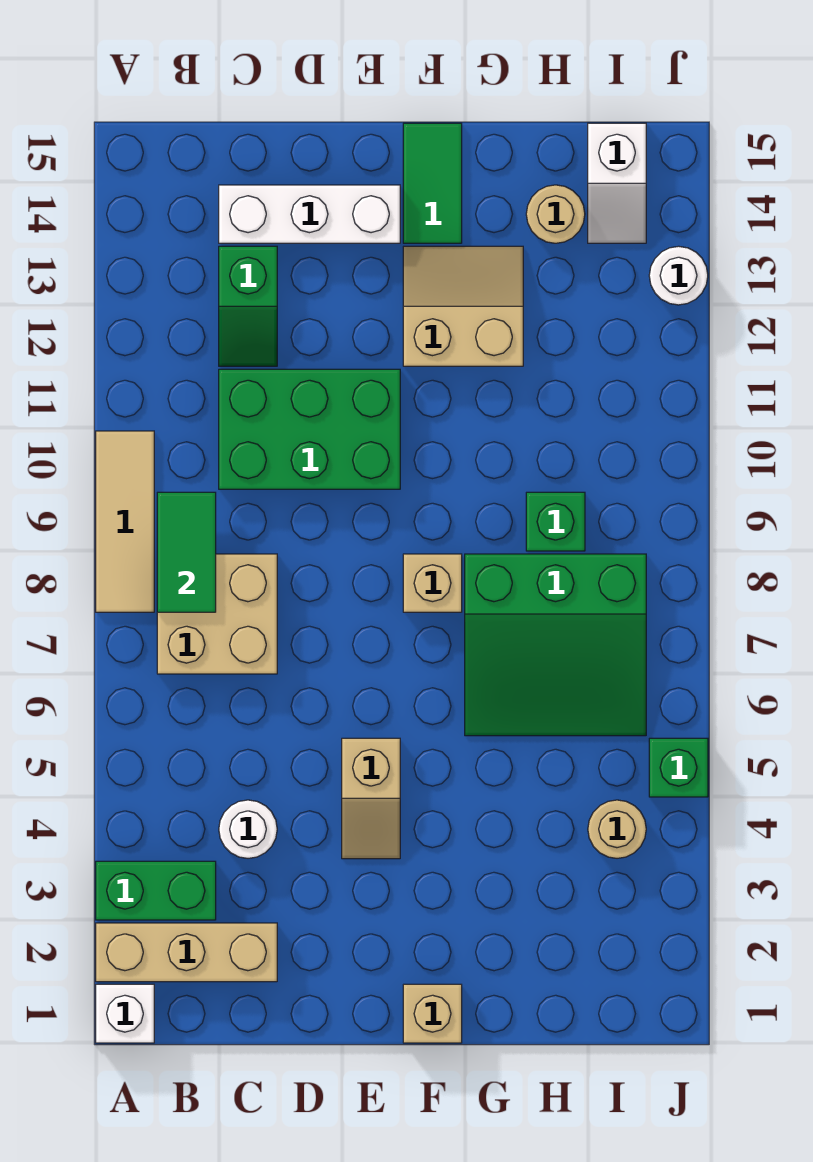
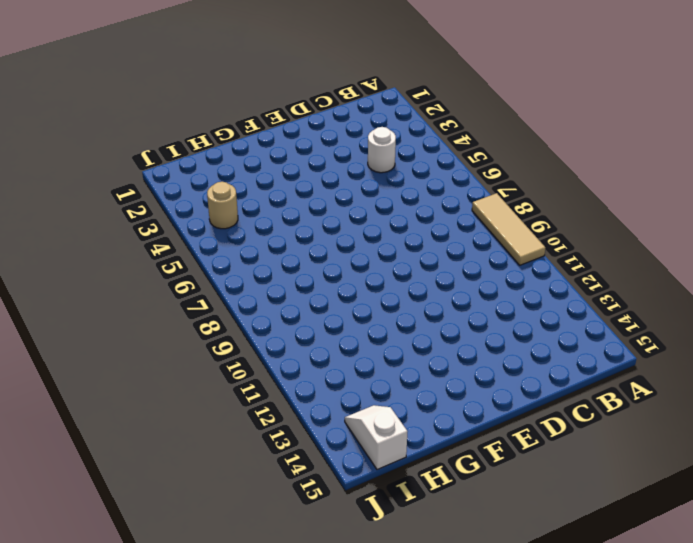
none -> white brick A1 level 1
none -> tan brick A2:C2 level 1
none -> green brick A3:B3 level 1

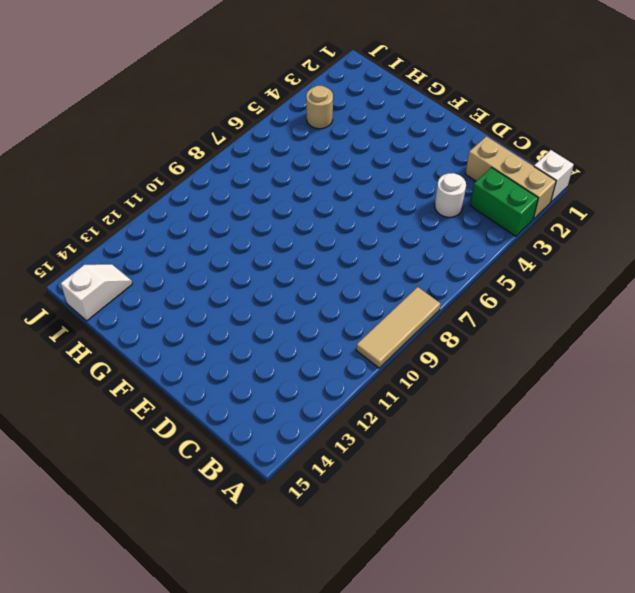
none -> tan brick B7:C8 level 1
none -> green brick C10:E11 level 1
none -> green slope C12:C13 level 1 top 13

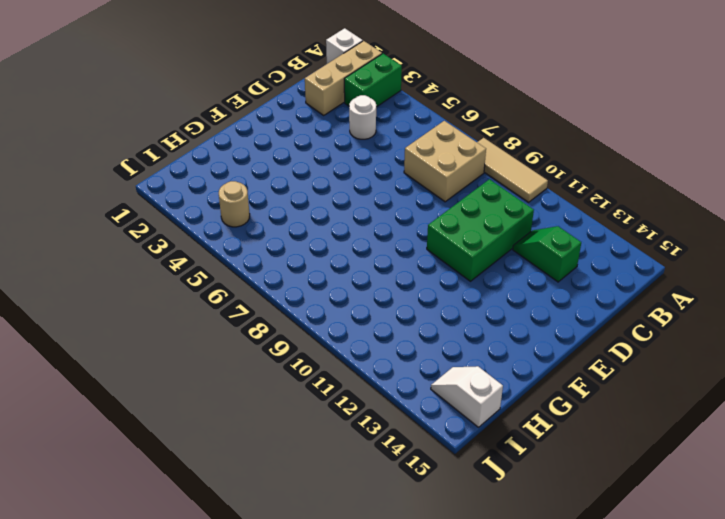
none -> white brick C14:E14 level 1
none -> tan slope E4:E5 level 1 top 5
none -> tan brick F1 level 1

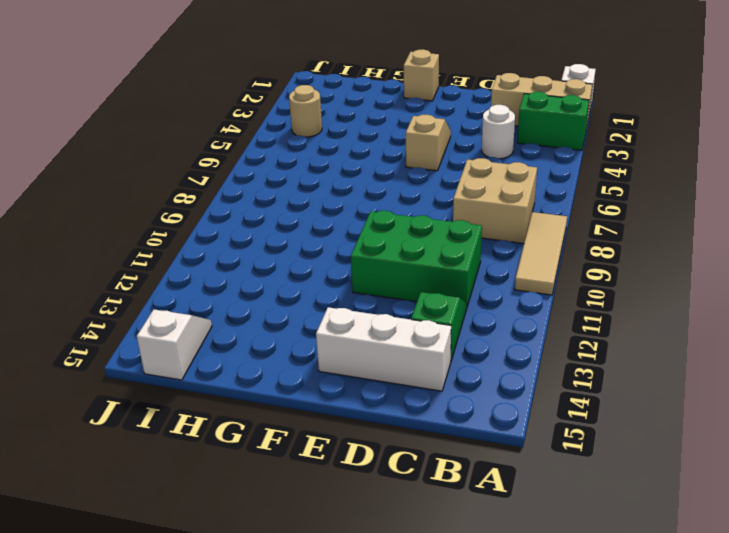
none -> tan brick F8 level 1
none -> tan slope F12:G13 level 1 top 12
none -> green tile F14:F15 level 1

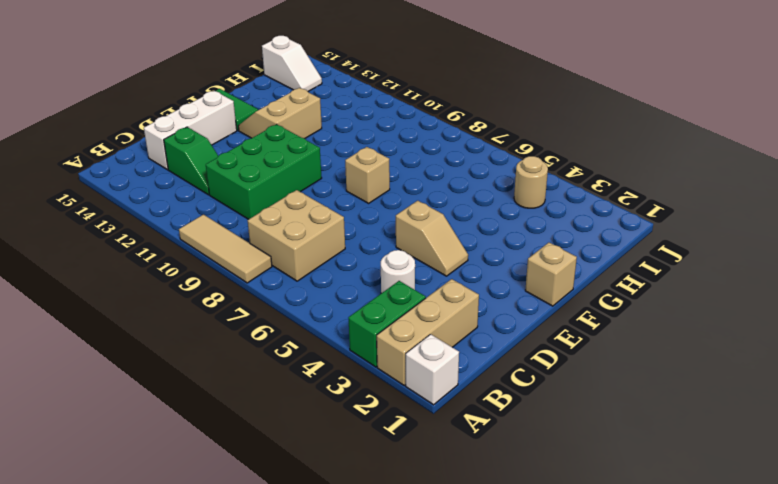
none -> green slope G6:I8 level 1 top 8
none -> green brick H9 level 1
none -> tan round brick H14 level 1

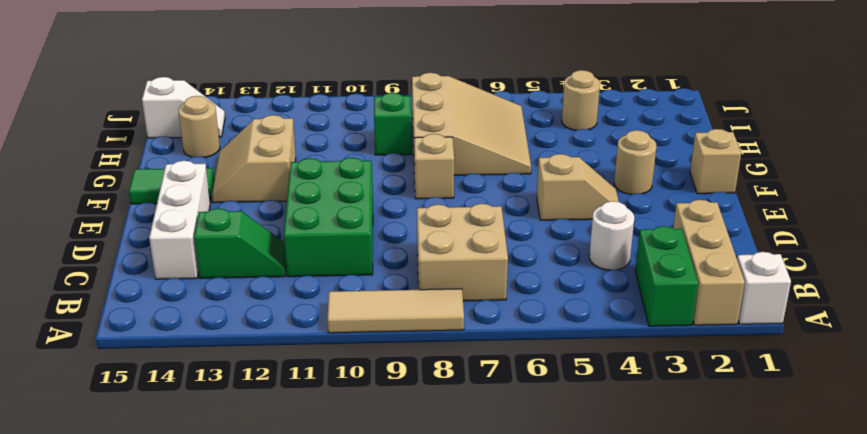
tan round brick F3 level 1 -> none
tan slope G6:I8 level 1 top 8 -> green slope G6:I8 level 1 top 8
none -> green brick J5 level 1
none -> white round brick J13 level 1
none -> green tile B8:B9 level 2

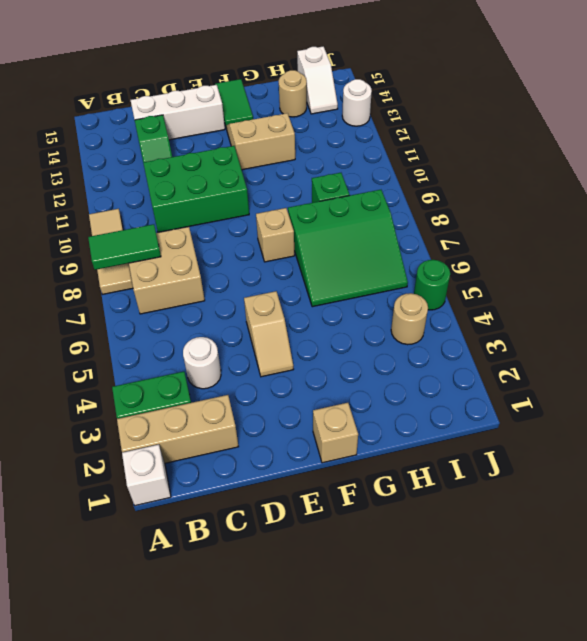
green tile A8:B8 level 2 -> green tile B8:B9 level 2
green round brick J5 level 1 -> green brick J5 level 1

